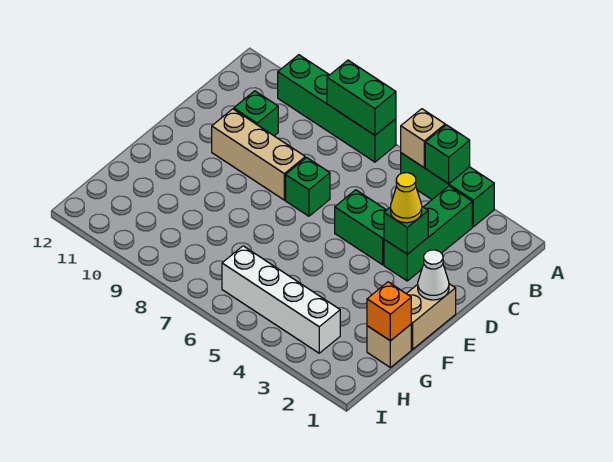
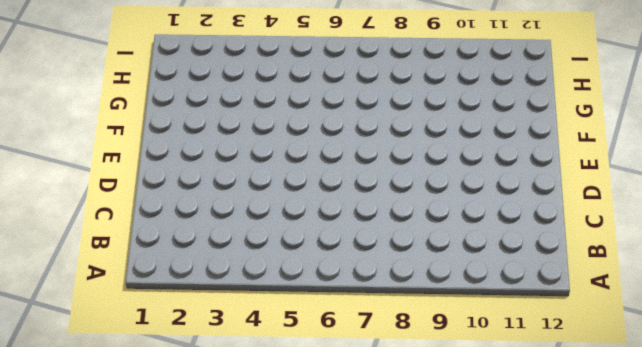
none -> green brick A3:A5 level 1
none -> green brick A7:A10 level 1
none -> green brick B3:D3 level 1

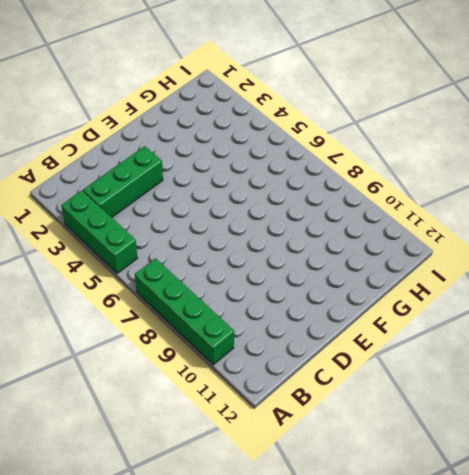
none -> green brick C10 level 1
none -> green brick D4:D5 level 1
none -> green brick D7 level 1

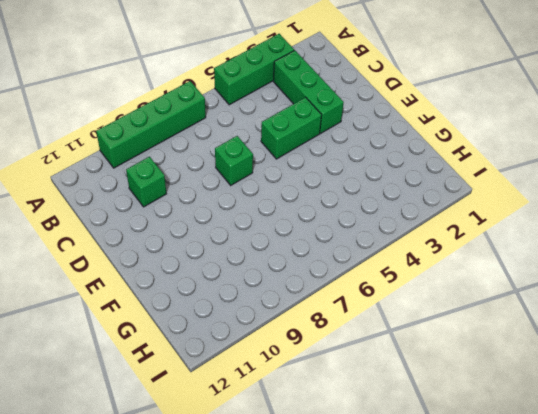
none -> tan brick D8:D10 level 1
none -> tan brick E1:F1 level 1
none -> tan brick G1 level 1

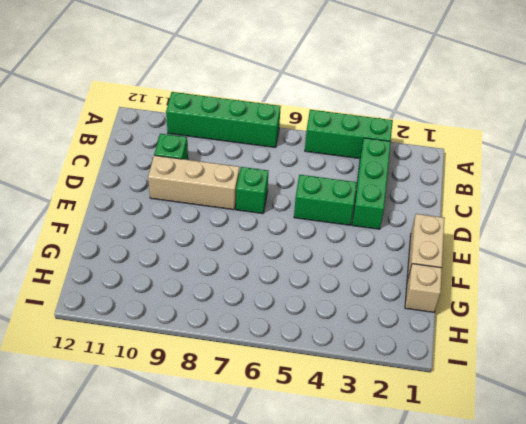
none -> white brick H3:H6 level 1
none -> green brick A4 level 2
none -> tan brick A5 level 2

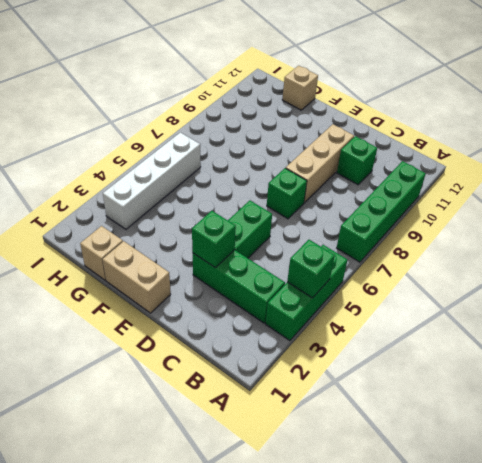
tan brick G12 level 1 -> tan brick A5 level 2
none -> green brick A7:A8 level 2
none -> white cone E1 level 2
none -> orange brick G1 level 2

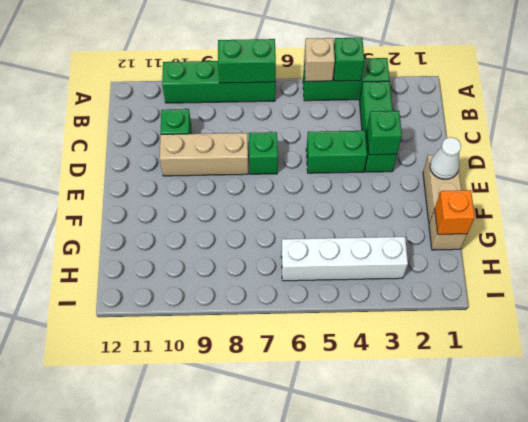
none -> yellow cone D3 level 3

